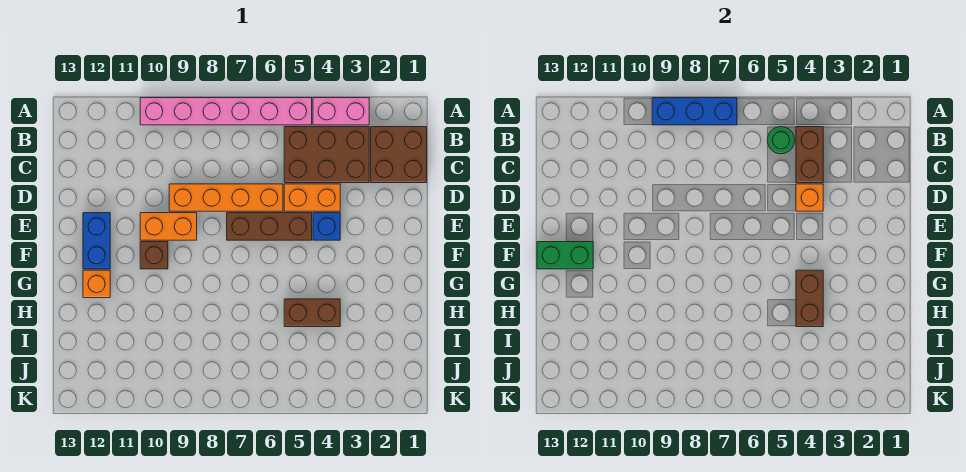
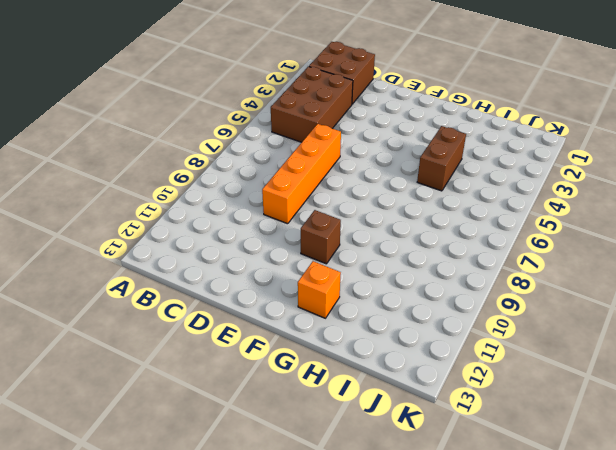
none -> pink brick A3:A4 level 1
none -> pink brick A5:A10 level 1
none -> orange brick D4:D5 level 1

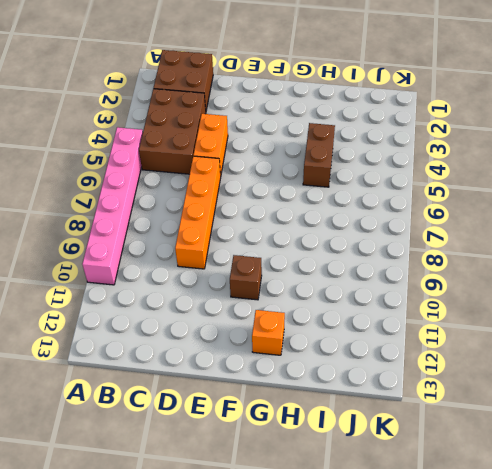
none -> pink brick A3:A4 level 1
none -> blue brick E4 level 1
none -> brown brick E5:E7 level 1

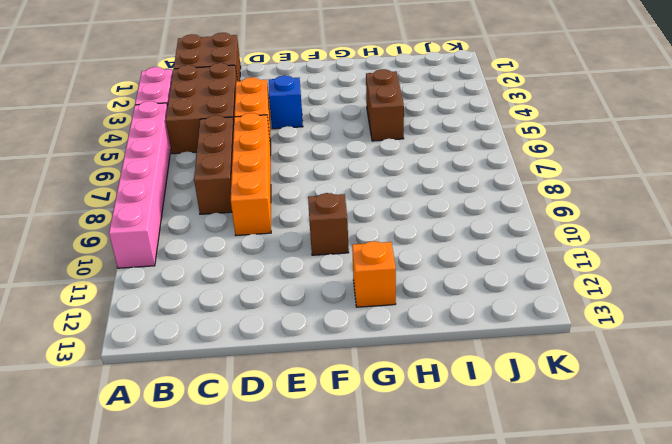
brown brick C6:C8 level 1 -> brown brick E5:E7 level 1
none -> orange brick E9:E10 level 1
none -> blue brick E12:F12 level 1
none -> blue brick A7:A9 level 2

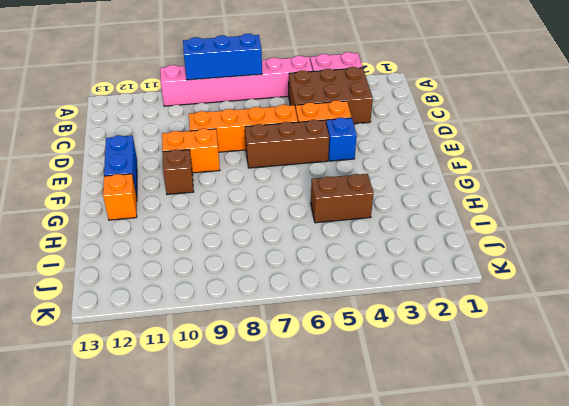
none -> brown brick B1:C2 level 1
none -> brown brick B4:C4 level 2
none -> green round brick B5 level 2

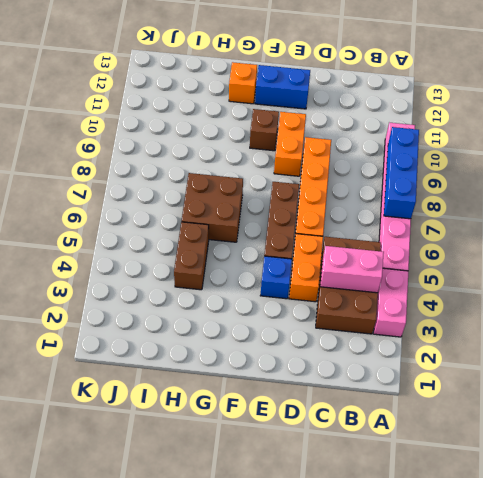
pink brick B4:C4 level 2 -> brown brick B4:C4 level 2
brown brick G6:H7 level 1 -> brown brick B1:C2 level 1
none -> green round brick B5 level 2
none -> orange brick D4 level 2
none -> green brick F12:F13 level 2

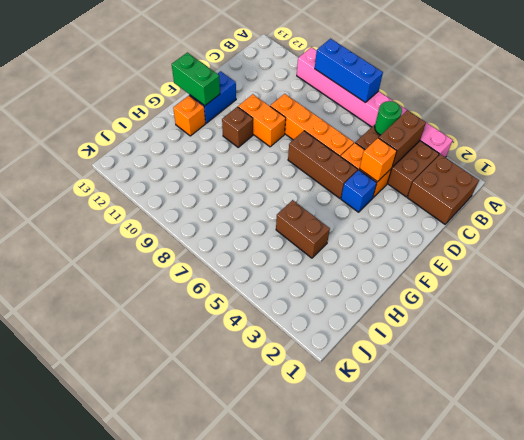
none -> brown brick G4:H4 level 2

